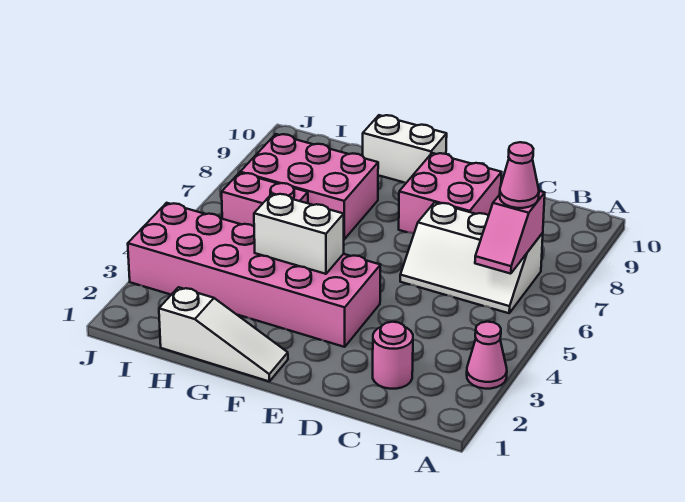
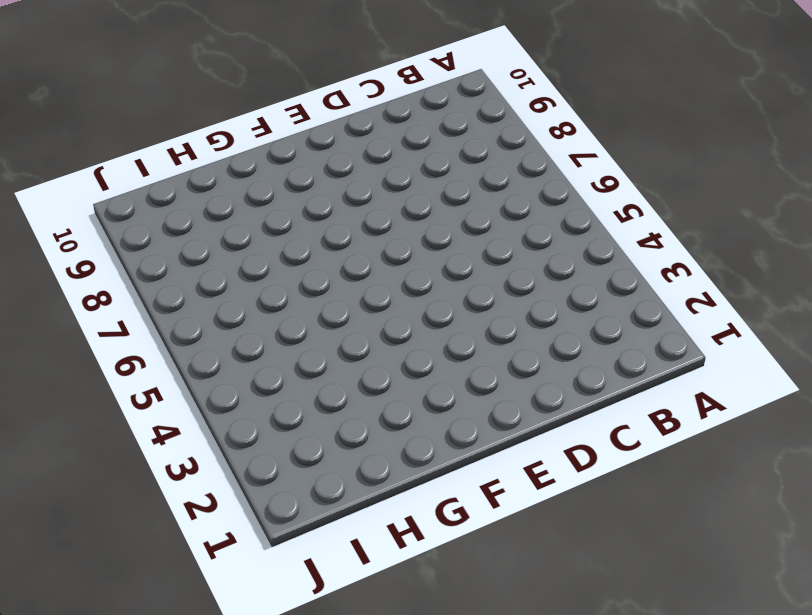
none -> pink cone A3 level 1
none -> white slope B6:D7 level 1 top 7
none -> pink round brick C2 level 1

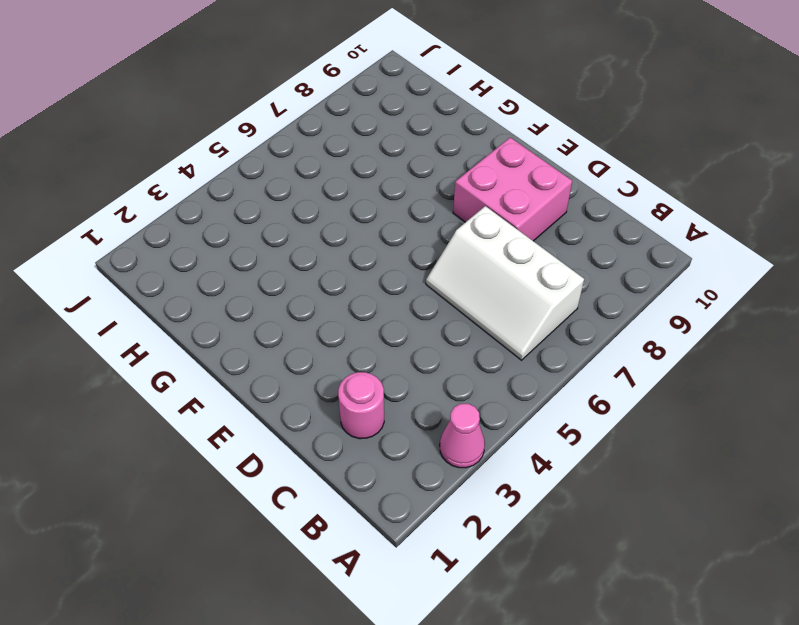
none -> pink brick E3:J4 level 1
none -> white slope F1:H1 level 1 top H
none -> white brick F10:G10 level 1

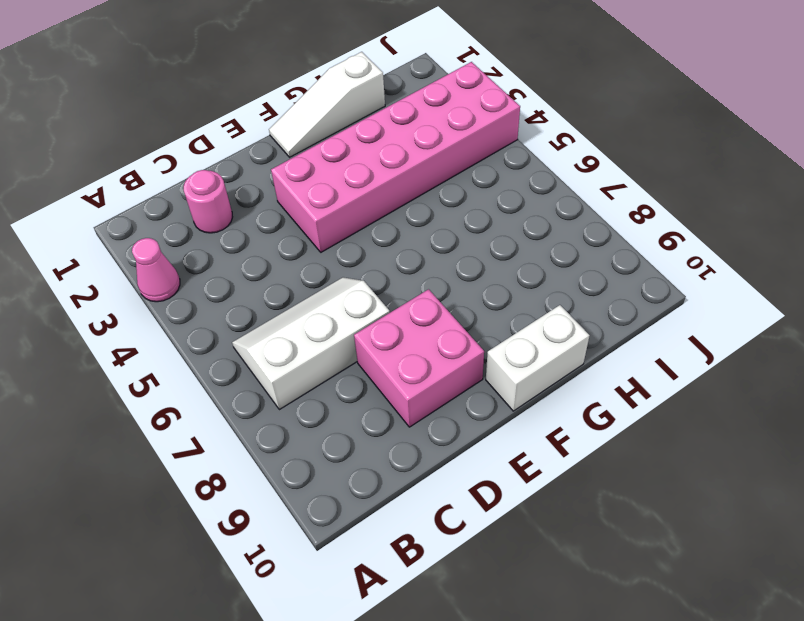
none -> pink brick G7:I8 level 1
none -> pink brick H6:I6 level 1
none -> pink slope B6:B7 level 2 top 7

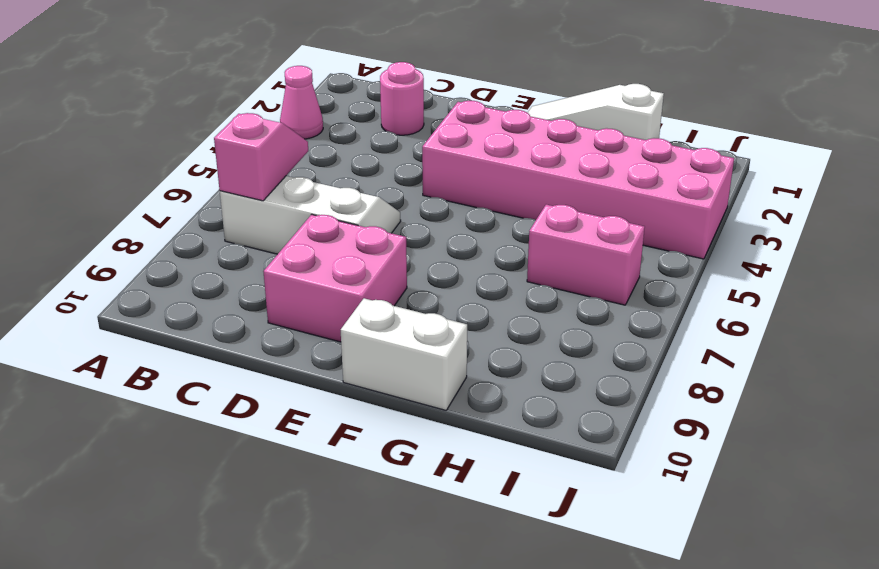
none -> pink brick G7:I8 level 1
none -> white brick F4:G4 level 2
none -> pink cone B7 level 3

